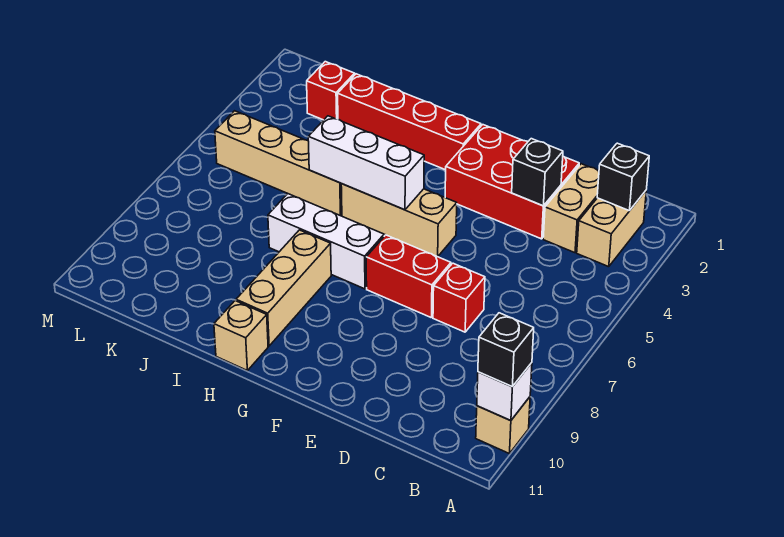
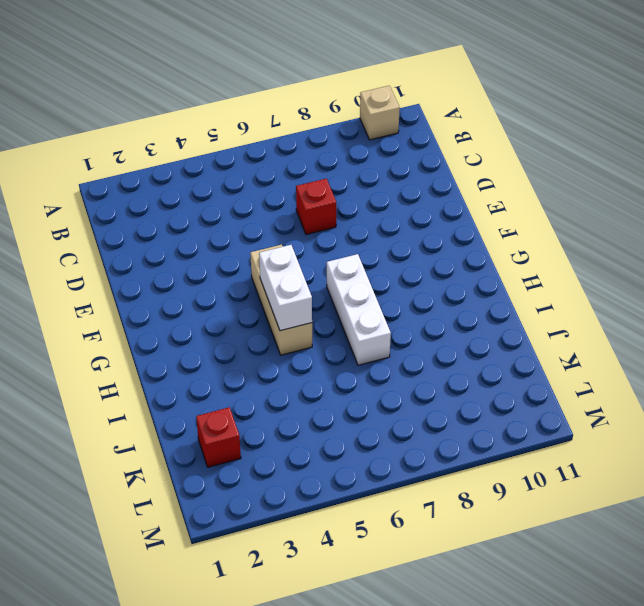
white brick G5:H5 level 2 -> white brick G5:I5 level 2
none -> tan brick B2:B3 level 1
none -> tan brick C2:C3 level 1
none -> red brick D2:F3 level 1

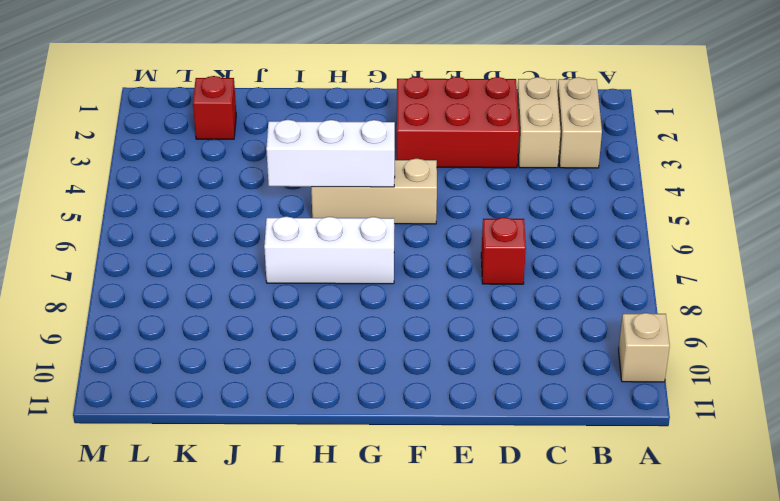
none -> red brick E7:F7 level 1
none -> red brick G2:J2 level 1
none -> tan brick H8:H10 level 1

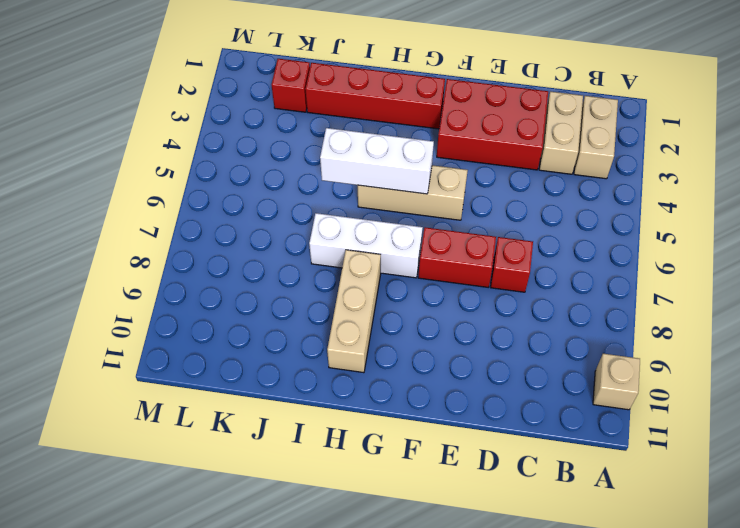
none -> tan brick H11 level 1
none -> tan brick I5:L5 level 1
none -> white brick A10 level 2

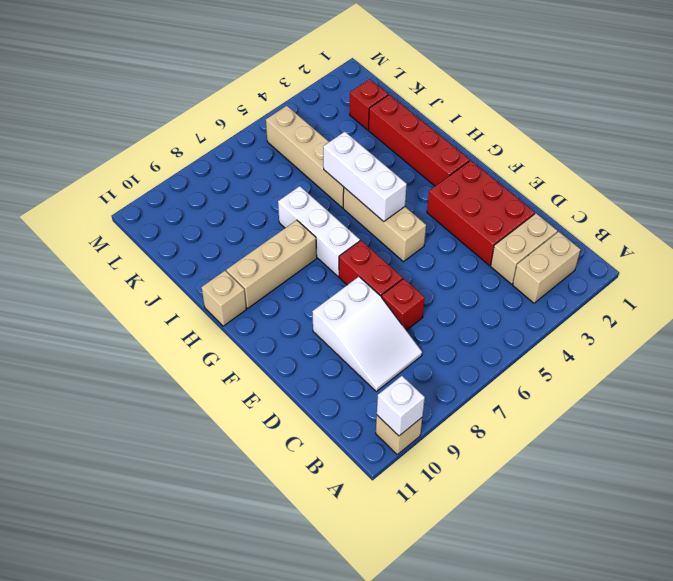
white slope C8:E9 level 1 top E -> none
none -> black brick B2 level 2
none -> black brick D3 level 2
none -> black brick A10 level 3

